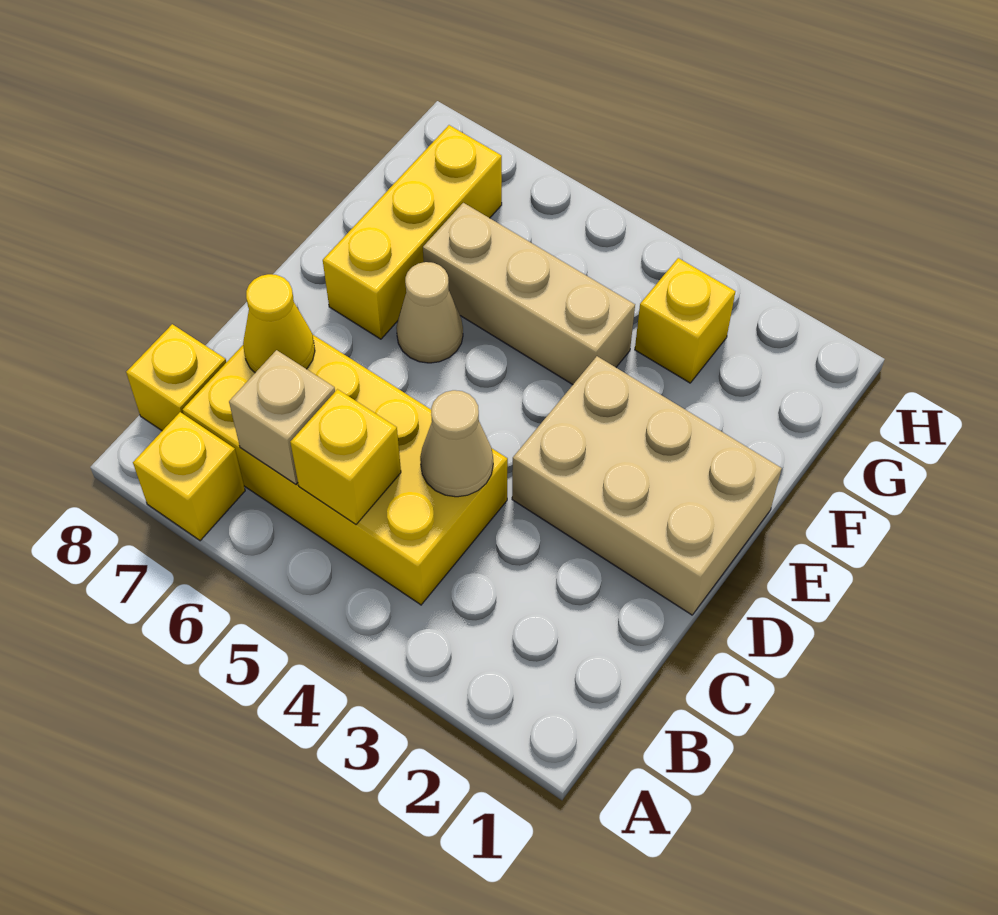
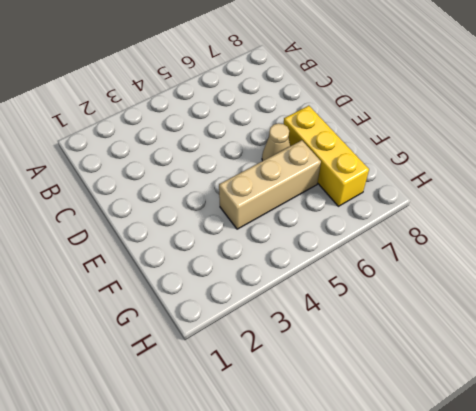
none -> yellow brick A7 level 1
none -> yellow brick B4:C7 level 1
none -> yellow brick B8 level 1

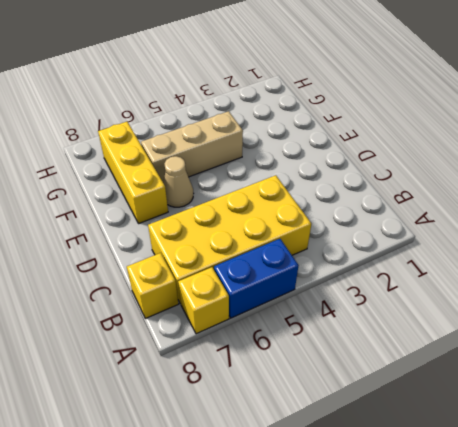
blue brick A5:A6 level 1 -> none
none -> tan brick D1:E3 level 1
none -> yellow brick G3 level 1
none -> yellow brick B5 level 2

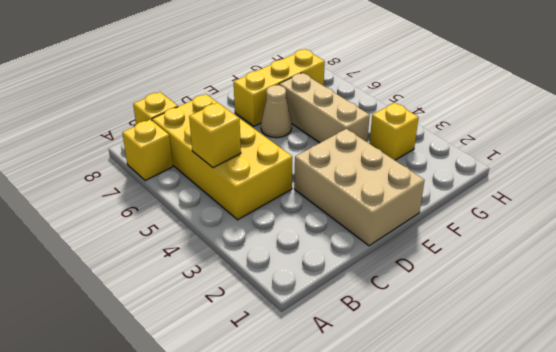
none -> tan brick B6 level 2
none -> tan cone C4 level 2
none -> yellow cone C7 level 2

